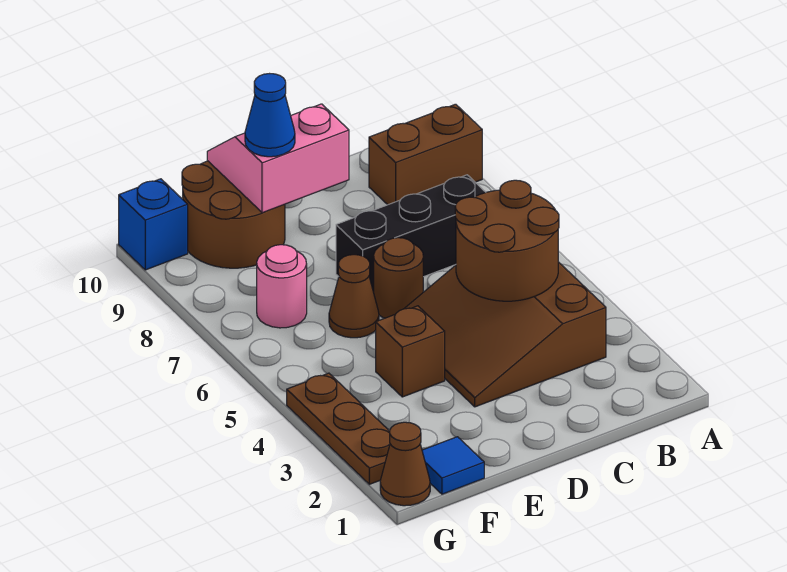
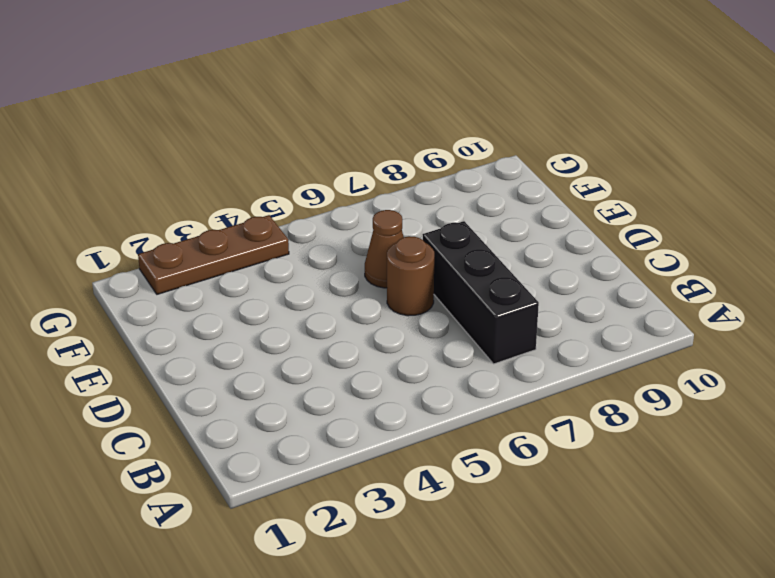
none -> brown brick A9:B9 level 1
none -> brown slope B3:D5 level 1 top B
none -> brown brick E4 level 1

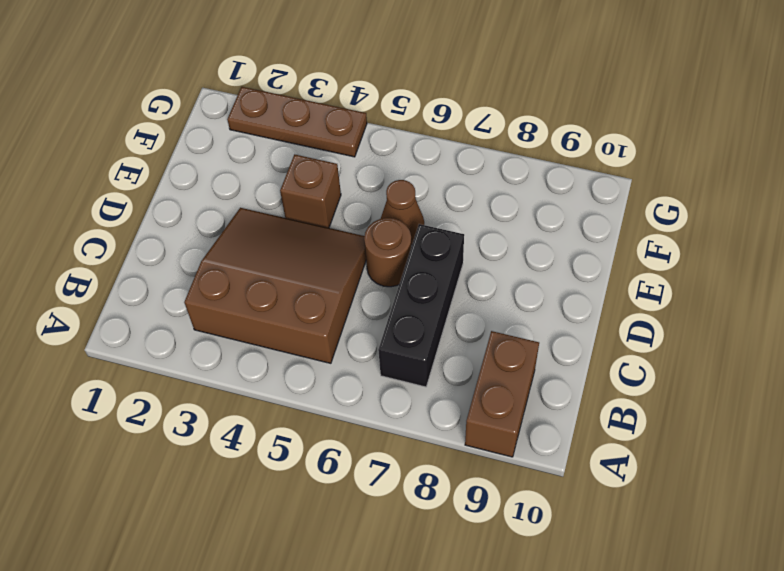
none -> brown round brick E9:F10 level 1
none -> blue tile F1 level 1
none -> pink round brick F7 level 1

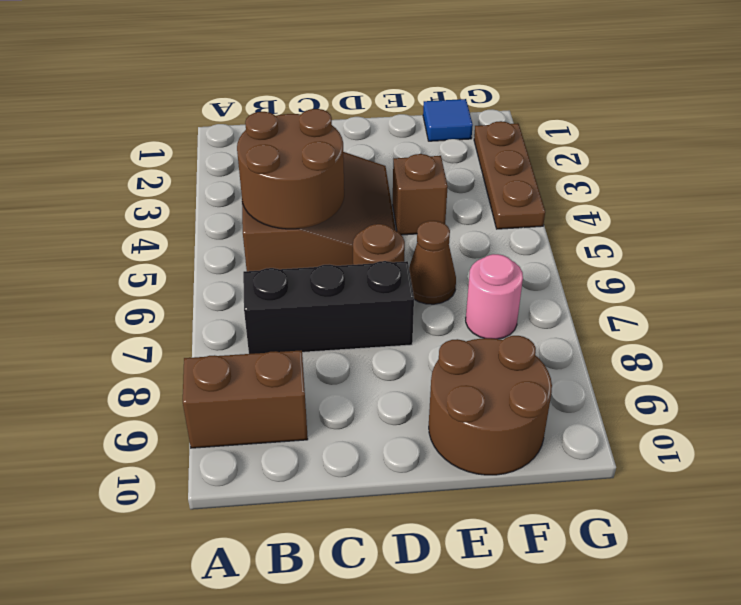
none -> brown cone G1 level 1
none -> blue brick G10 level 1
none -> pink slope D9:E10 level 2 top 9

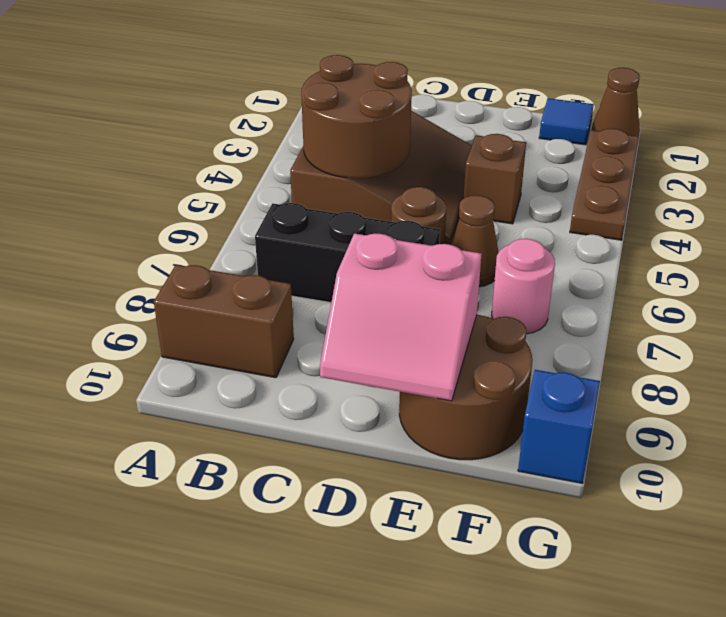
none -> blue cone E9 level 3

